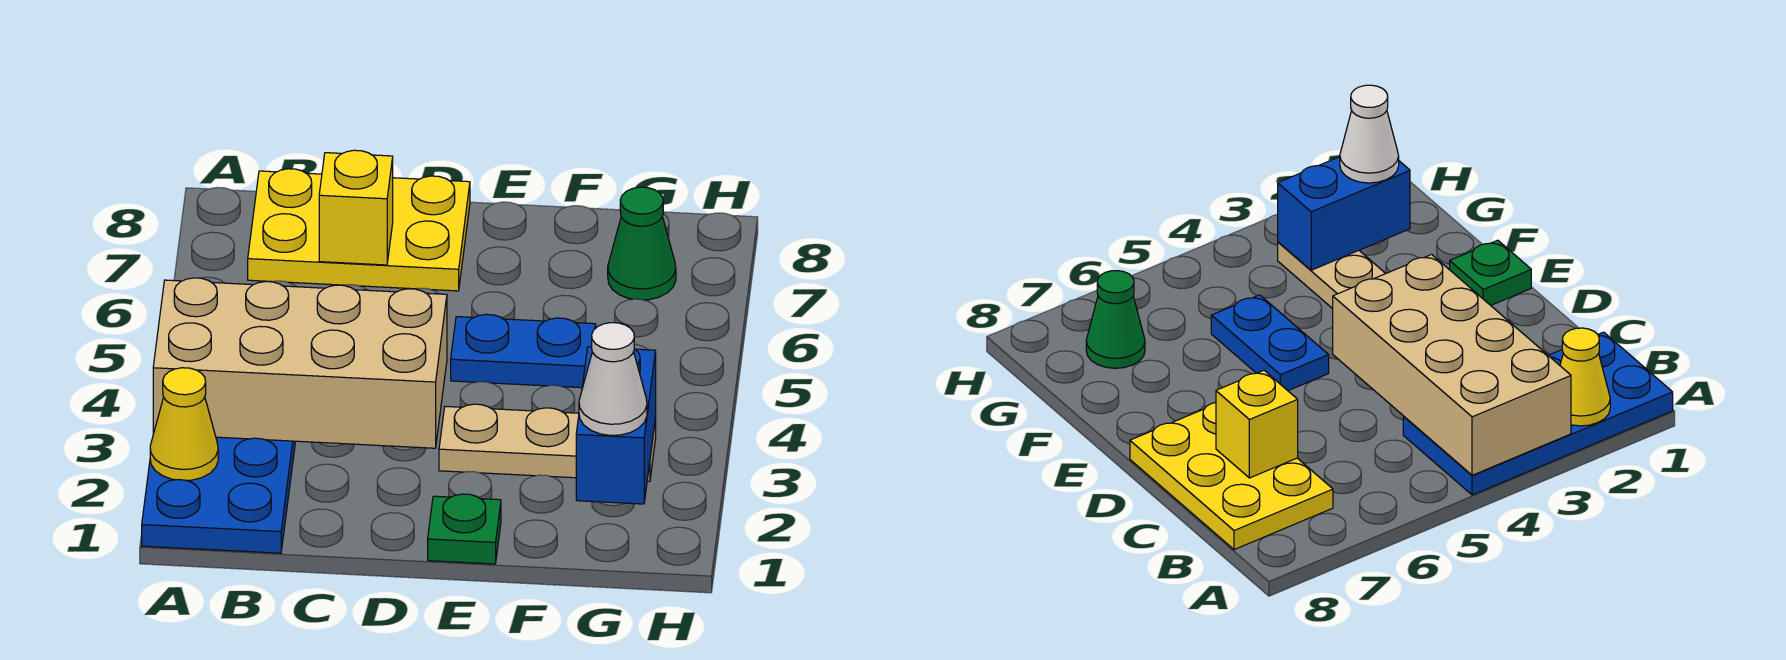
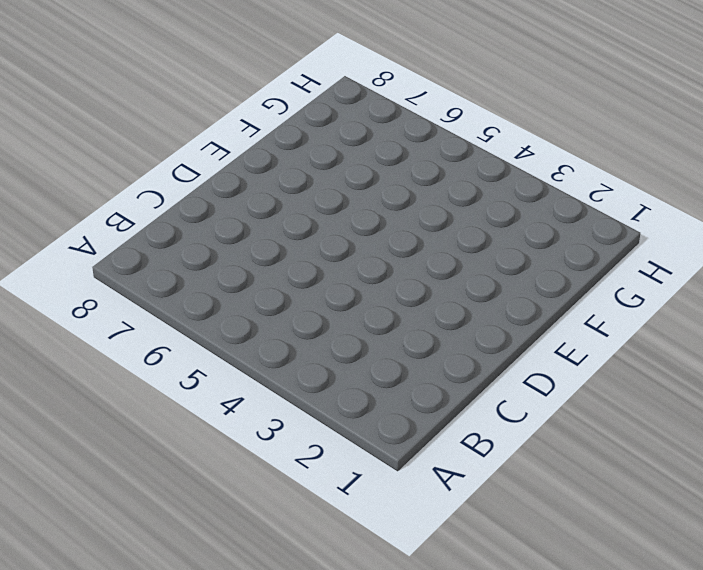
none -> blue plate A1:B4 level 1
none -> yellow plate B7:D8 level 1

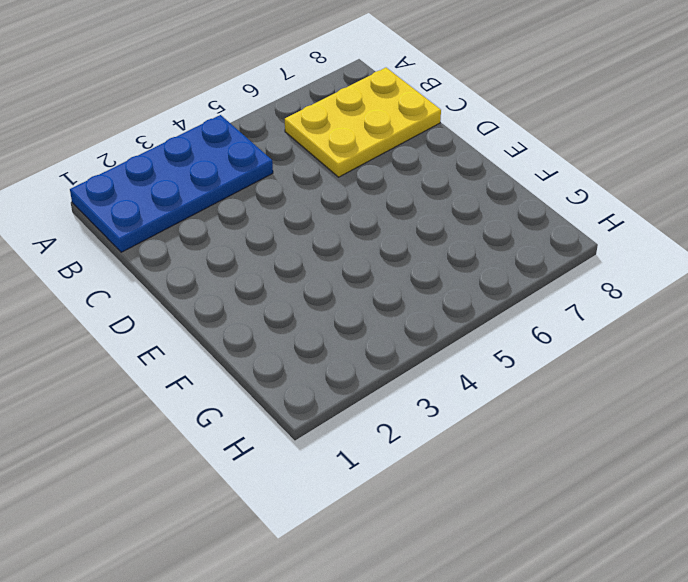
yellow plate B6:C8 level 1 -> yellow plate B7:D8 level 1
none -> green plate E1 level 1
none -> tan plate E3:G3 level 1

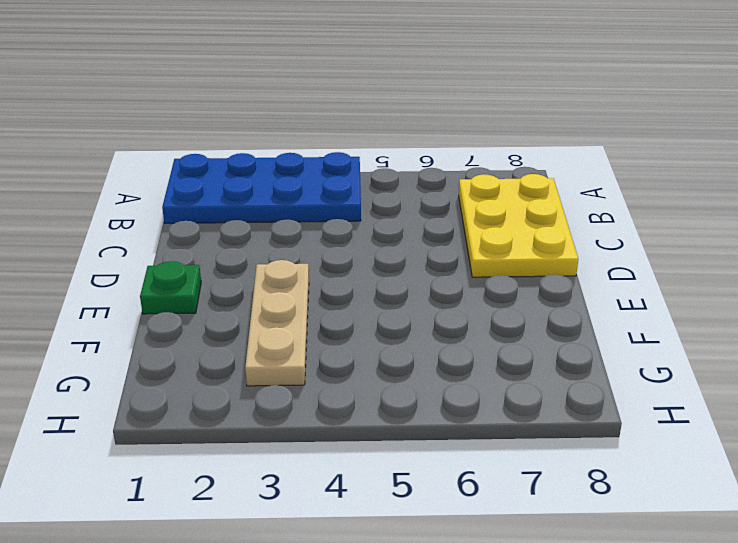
none -> blue plate E5:F5 level 1
none -> green cone G7 level 1

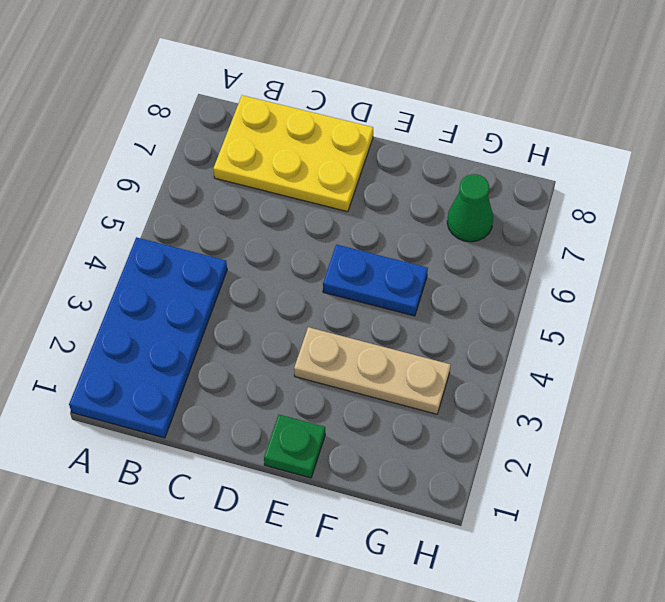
none -> yellow cone A2 level 2
none -> tan brick A3:D4 level 2

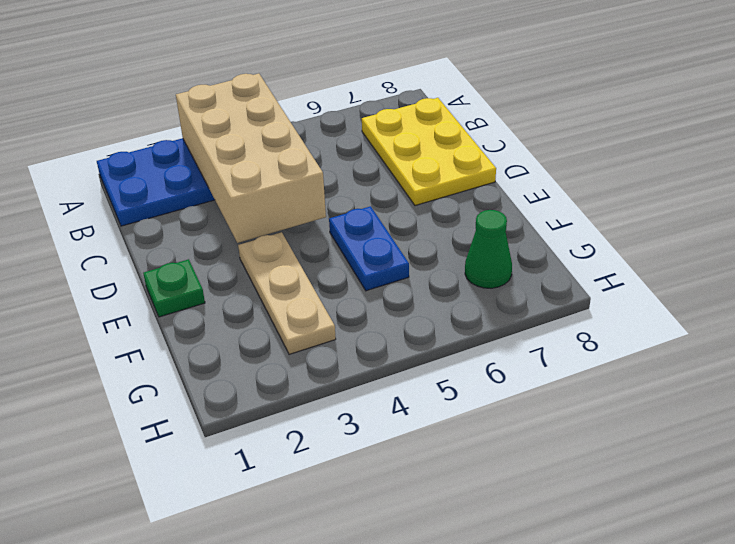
none -> yellow cone A2 level 2
none -> yellow brick C7 level 2

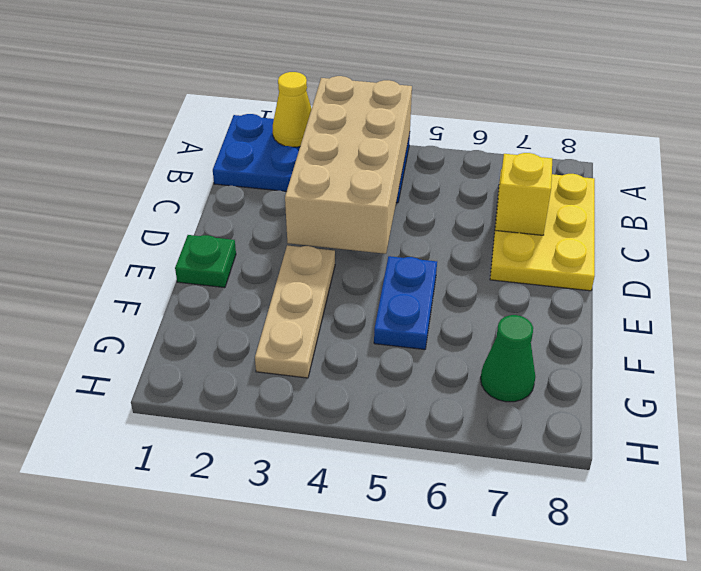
none -> blue brick G2:G3 level 2
none -> white cone G2 level 3

